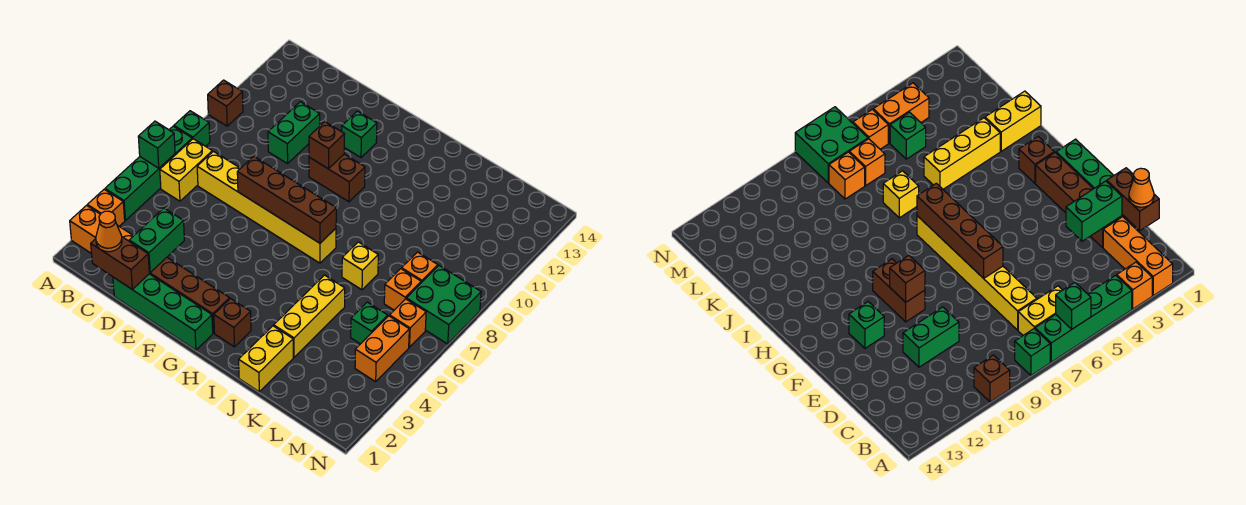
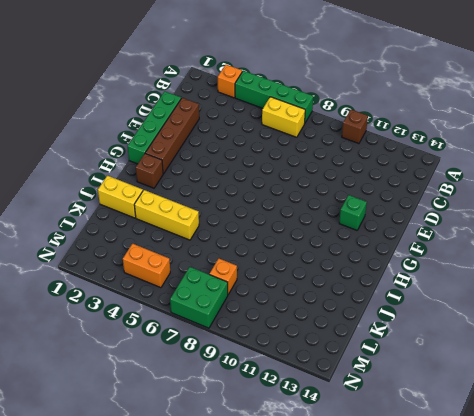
none -> orange brick A2:C2 level 1
none -> green brick A8 level 1
none -> yellow brick C7:H7 level 1

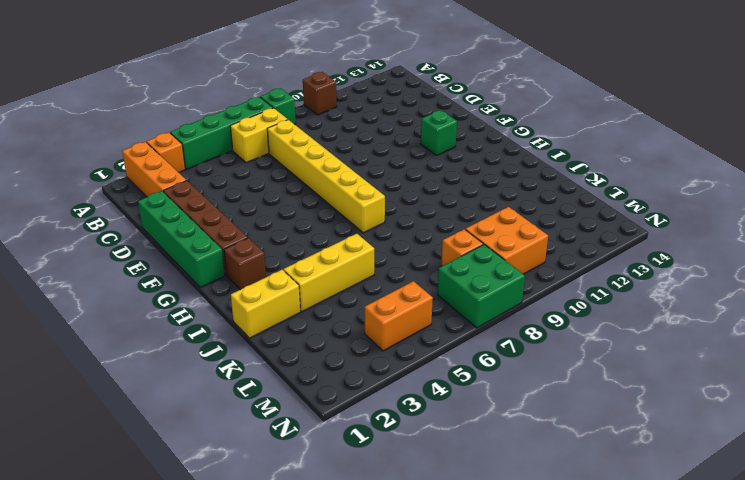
orange brick L9:M10 level 1 -> none
none -> green brick D10:D11 level 1
none -> brown brick F10:G10 level 1
none -> yellow brick J7 level 1

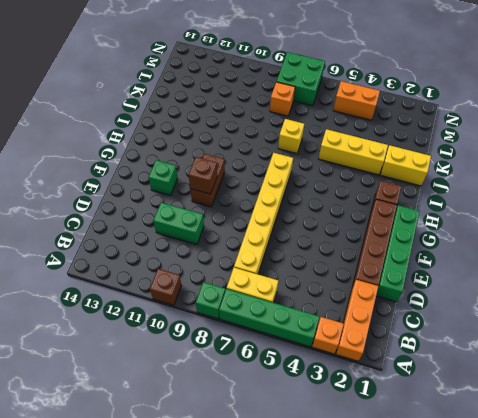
none -> green brick L5 level 1
none -> orange brick L7 level 1
none -> orange brick M6 level 1

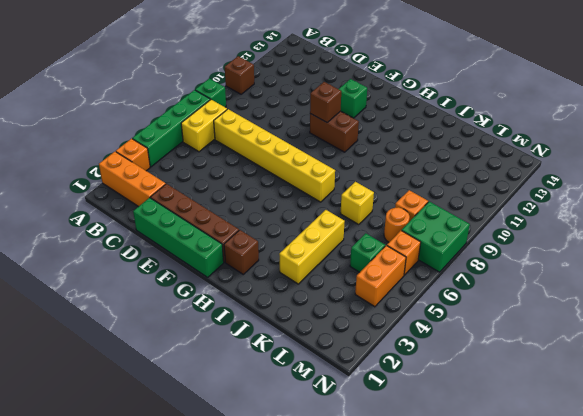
orange round brick L7 level 1 -> orange brick L7 level 1
none -> green brick D10:D11 level 1
none -> yellow brick J1:J2 level 1
none -> green brick A6 level 2

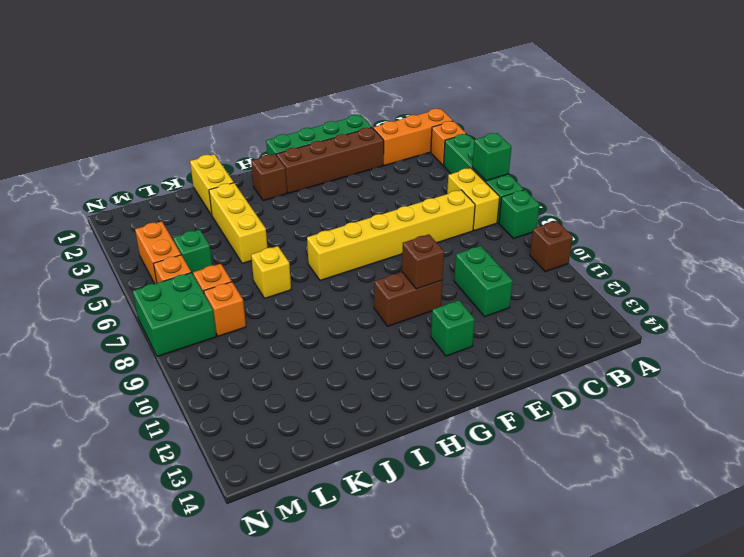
none -> brown brick C1:D1 level 2
none -> green brick D2:D3 level 2
none -> brown brick E7:H7 level 2

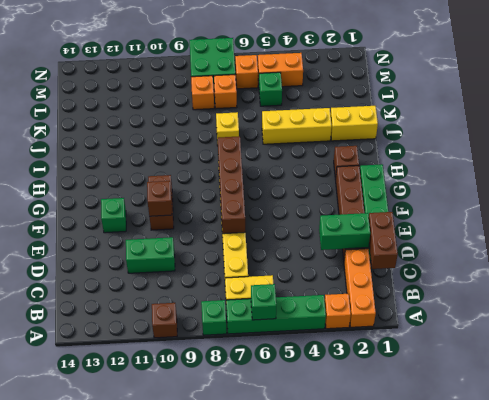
none -> orange cone C1 level 3

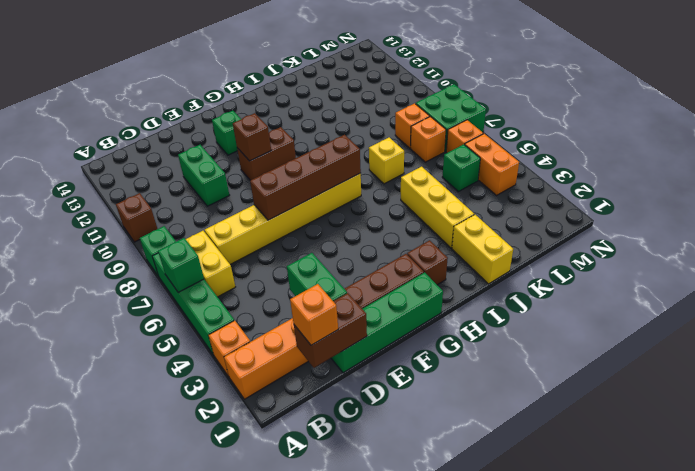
orange brick C1 level 3 -> orange cone C1 level 3

